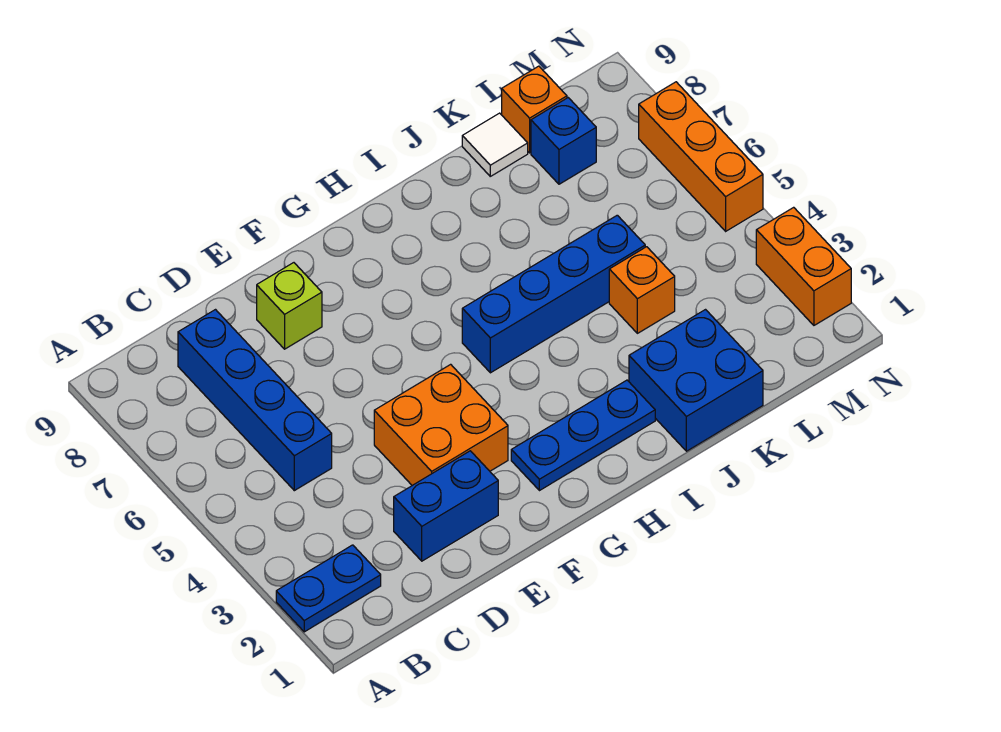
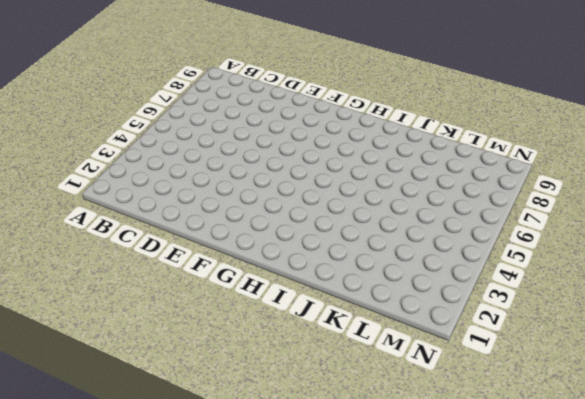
none -> blue plate A2:B2 level 1
none -> blue brick C5:C8 level 1
none -> blue brick D2:E2 level 1

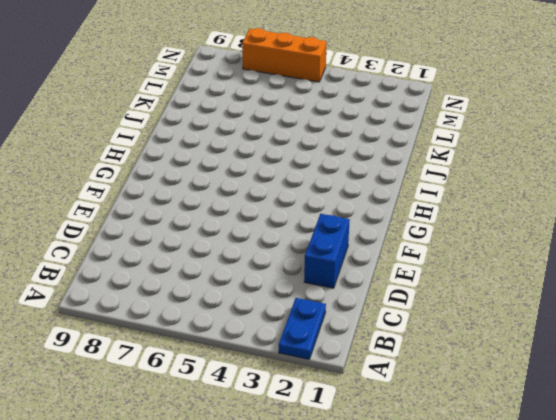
none -> blue brick C5:C8 level 1
none -> orange brick E3:F4 level 1
none -> lime brick E8 level 1

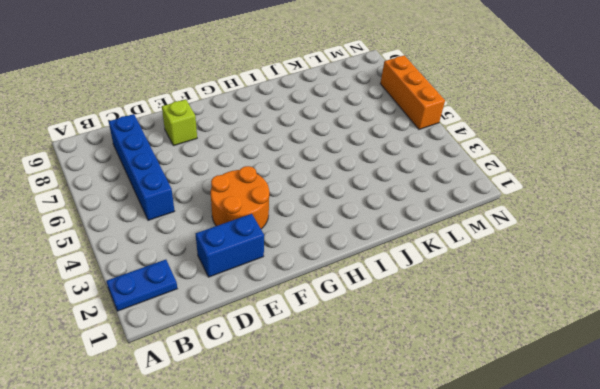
orange round brick E3:F4 level 1 -> orange brick E3:F4 level 1
none -> blue plate G2:I2 level 1
none -> blue brick H5:K5 level 1
none -> blue brick J1:K2 level 1

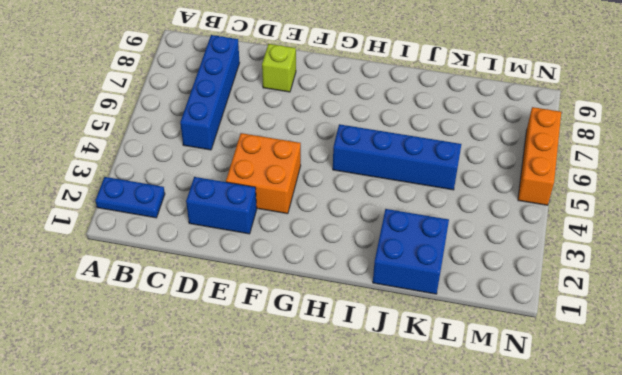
none -> blue plate G2:I2 level 1
none -> orange brick K4 level 1
none -> white tile K9 level 1

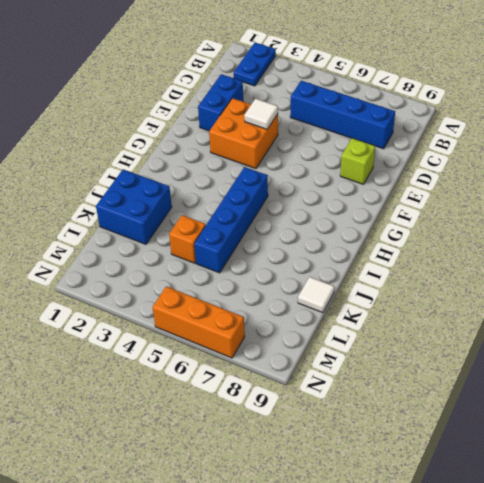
white tile E4 level 2 -> none
none -> blue plate G2:I2 level 1
none -> blue brick L8 level 1
none -> orange brick L9 level 1

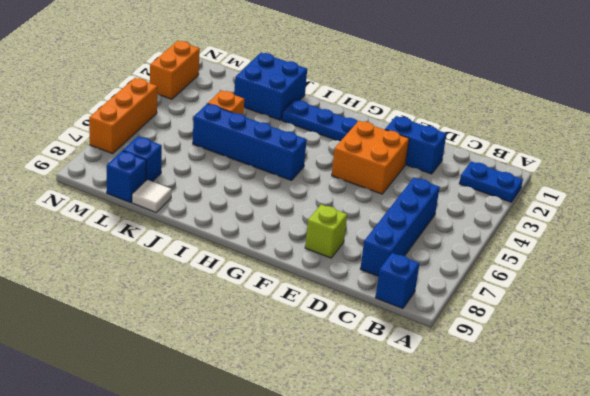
blue brick B9 level 1 -> none
blue brick L9 level 1 -> orange brick L9 level 1

